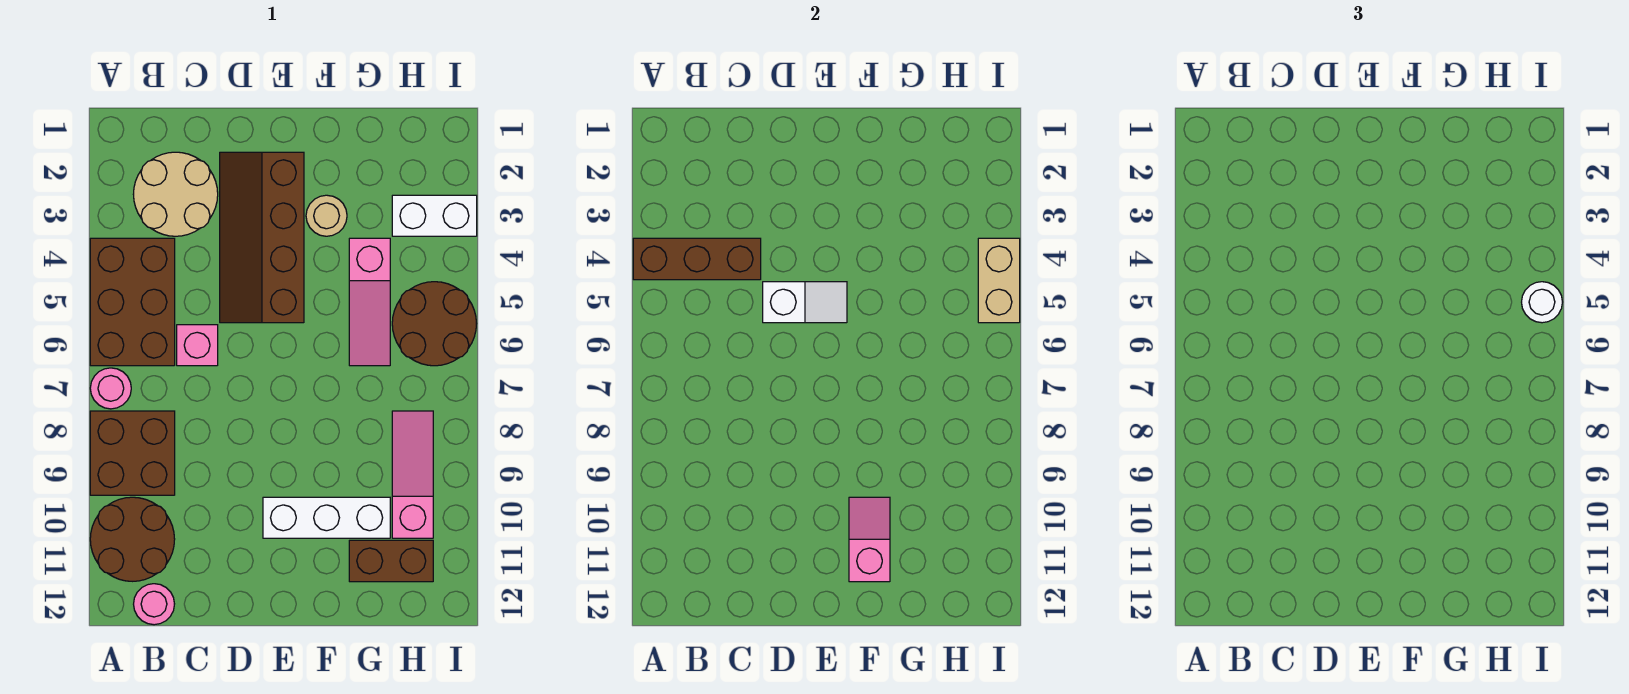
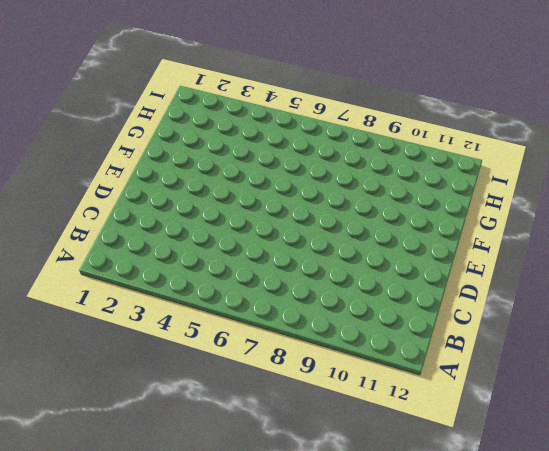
none -> brown brick A4:B6 level 1
none -> pink round brick A7 level 1
none -> brown brick A8:B9 level 1

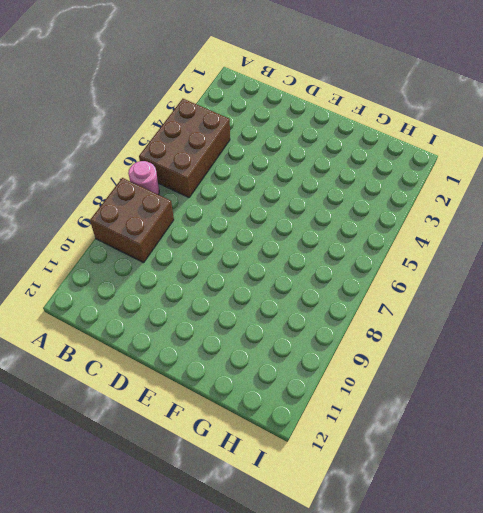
none -> brown round brick A10:B11 level 1
none -> tan round brick B2:C3 level 1
none -> pink round brick B12 level 1

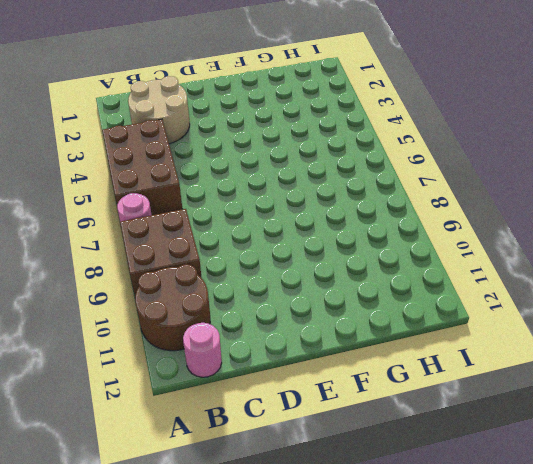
none -> pink brick C6 level 1
none -> brown slope D2:E5 level 1 top E
none -> white brick E10:G10 level 1

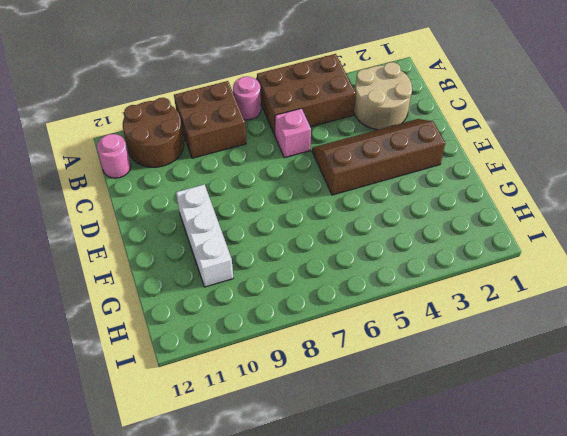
none -> tan round brick F3 level 1
none -> pink slope G4:G6 level 1 top 4
none -> brown brick G11:H11 level 1

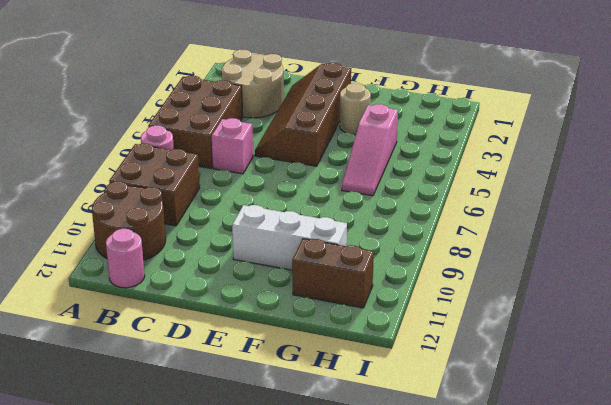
none -> white brick H3:I3 level 1
none -> brown round brick H5:I6 level 1
none -> pink slope H8:H10 level 1 top 10

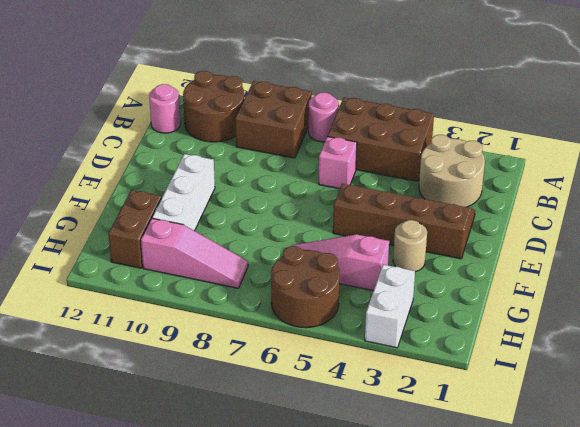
none -> brown brick A4:C4 level 2
none -> white slope D5:E5 level 2 top D
none -> pink slope F10:F11 level 2 top 11

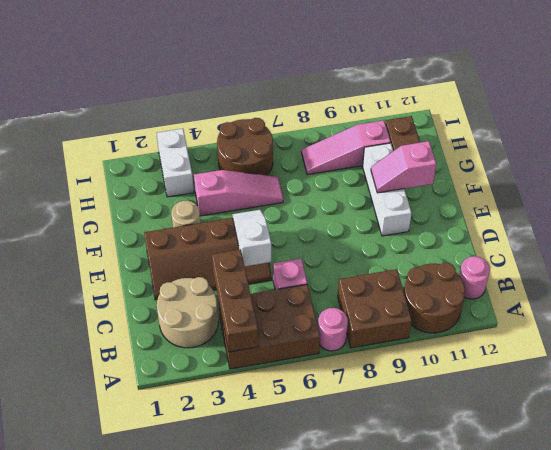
none -> tan brick I4:I5 level 2
none -> white round brick I5 level 3

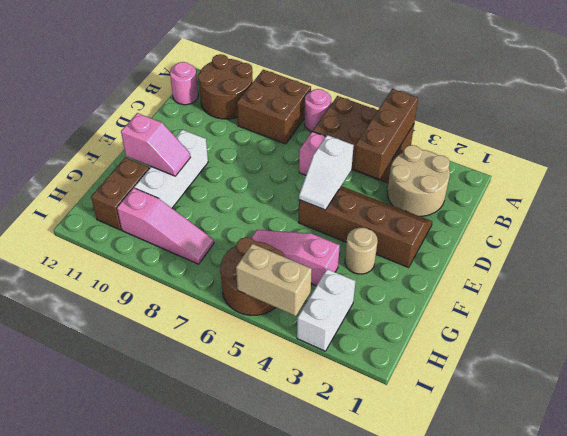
none -> white round brick I5 level 3

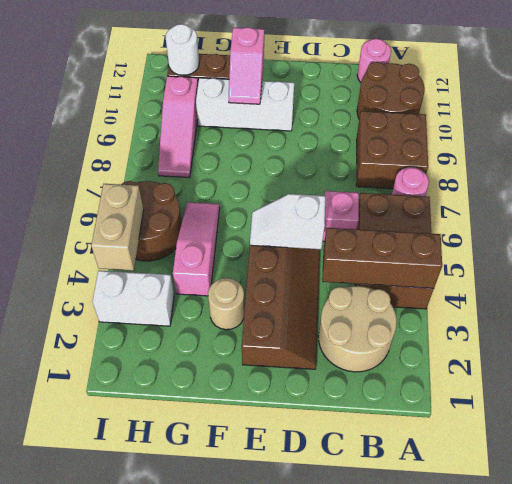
white round brick H11 level 2 -> white round brick I5 level 3

